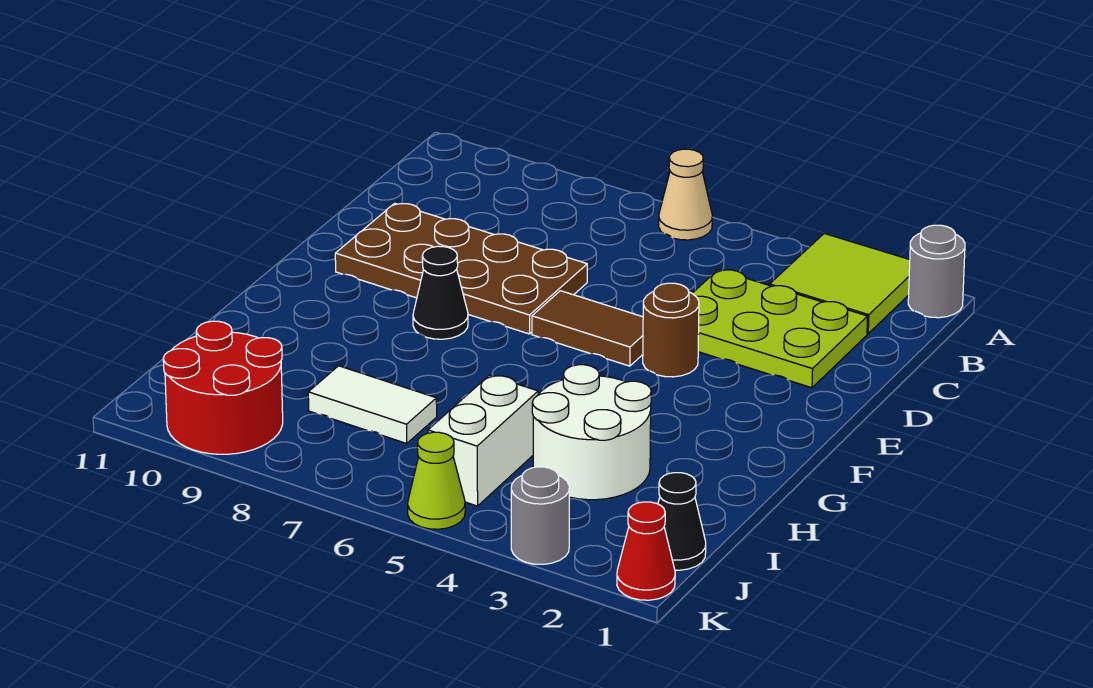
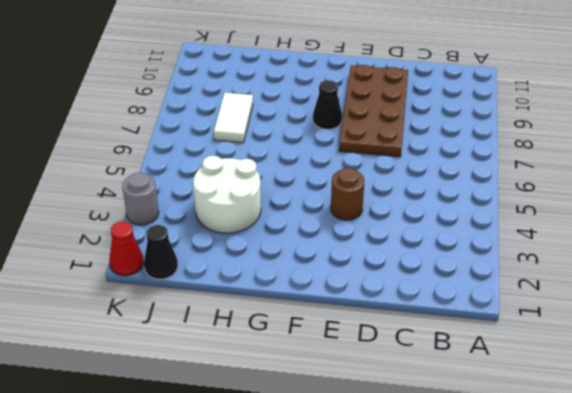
none -> grey round brick A1 level 1
none -> lime tile A2:B3 level 1
none -> tan cone A6 level 1

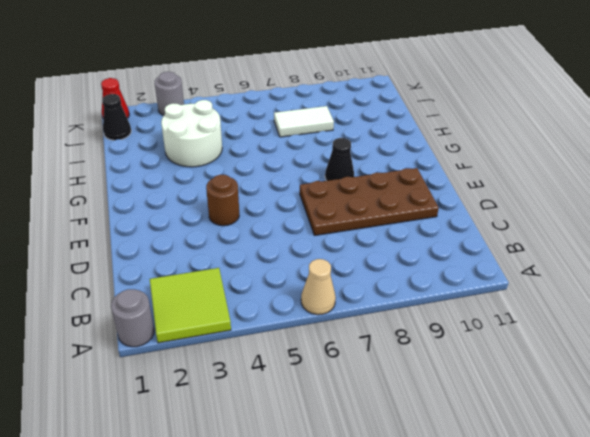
none -> lime plate C2:D4 level 1
none -> brown tile E5:E6 level 1
none -> white brick I5:J5 level 1

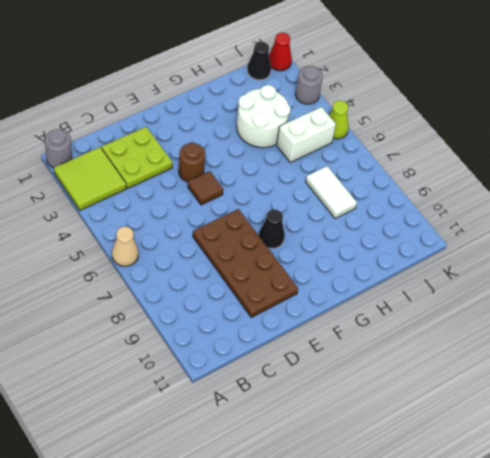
lime plate C2:D3 level 1 -> lime plate C2:D4 level 1
brown tile E5 level 1 -> brown tile E5:E6 level 1
none -> red round brick J9:K10 level 1

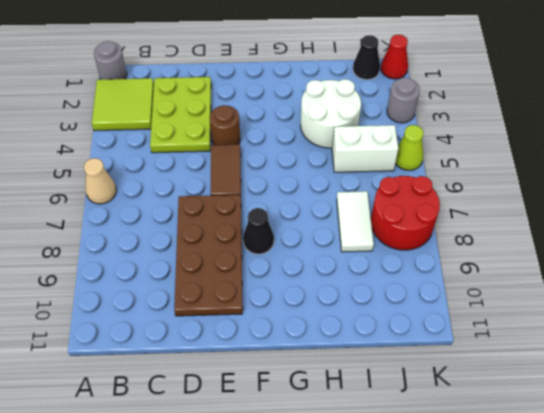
red round brick J7:K8 level 1 -> red round brick J9:K10 level 1

